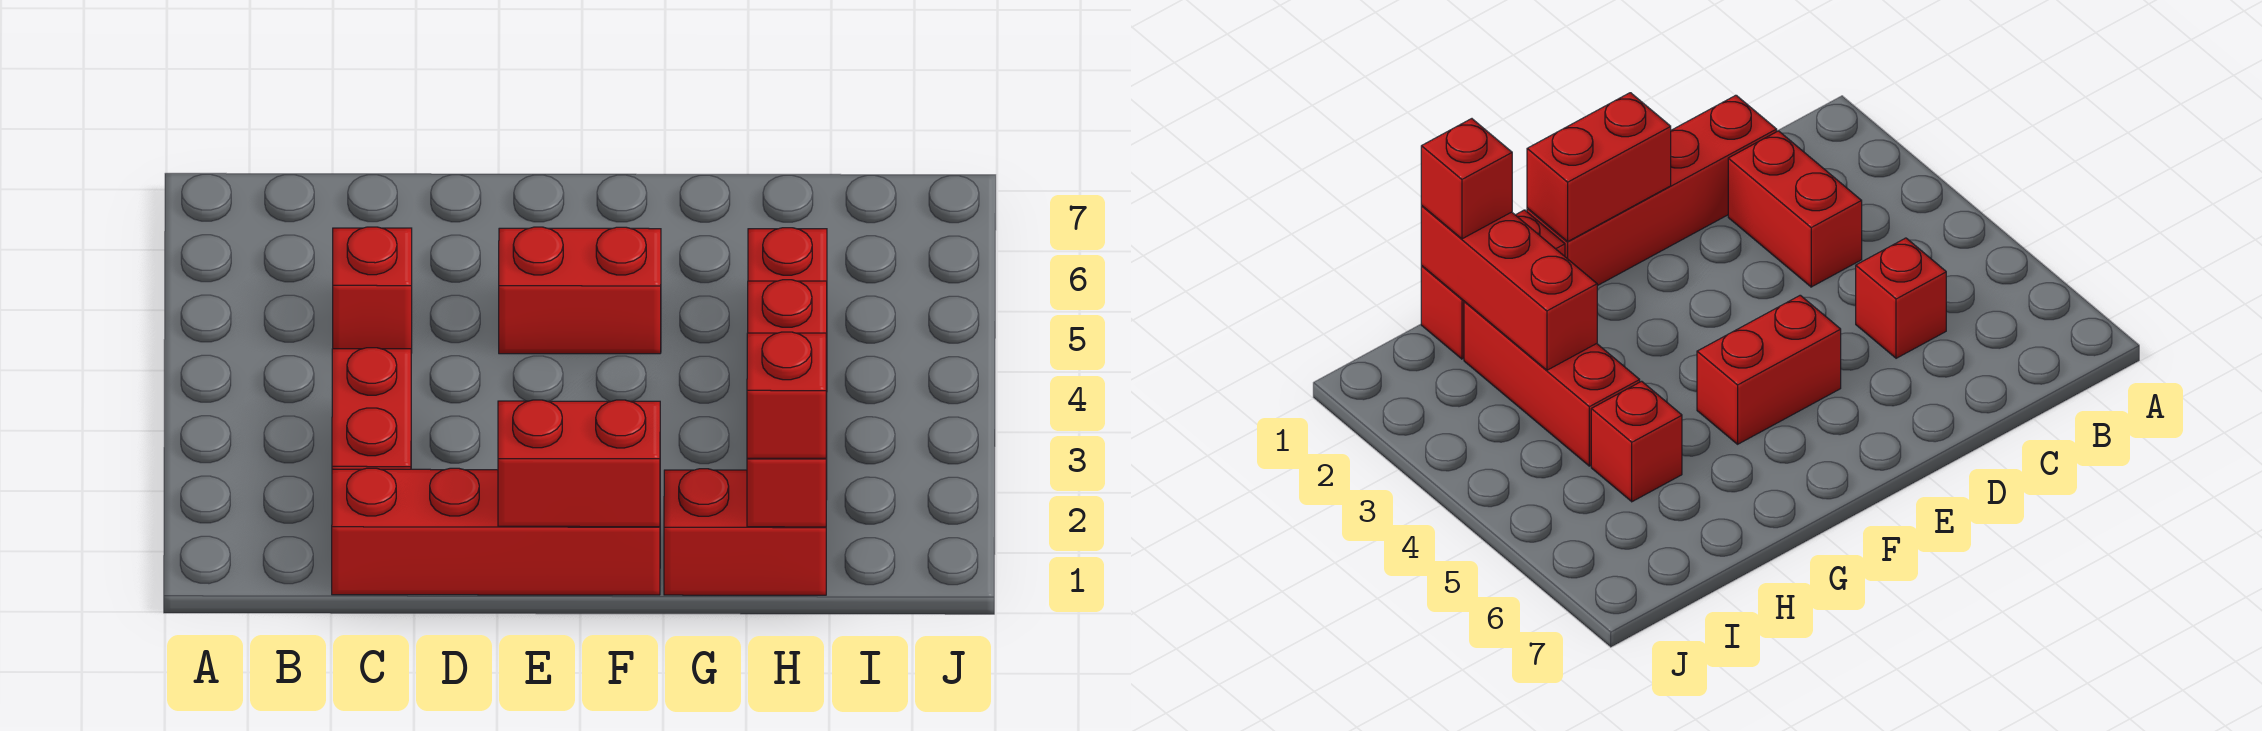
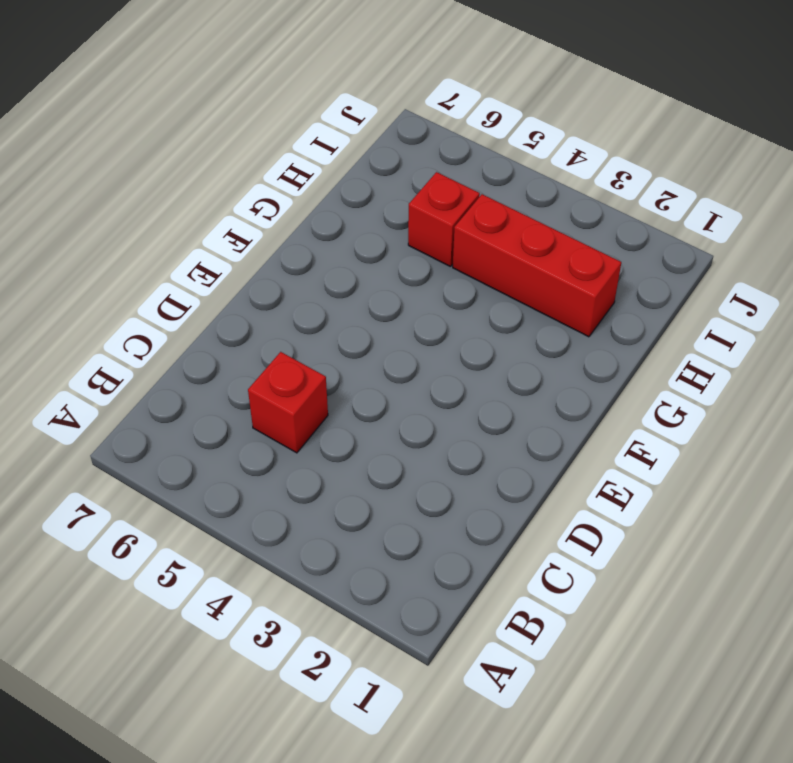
none -> red brick C1:F1 level 1
none -> red brick C2:C3 level 1

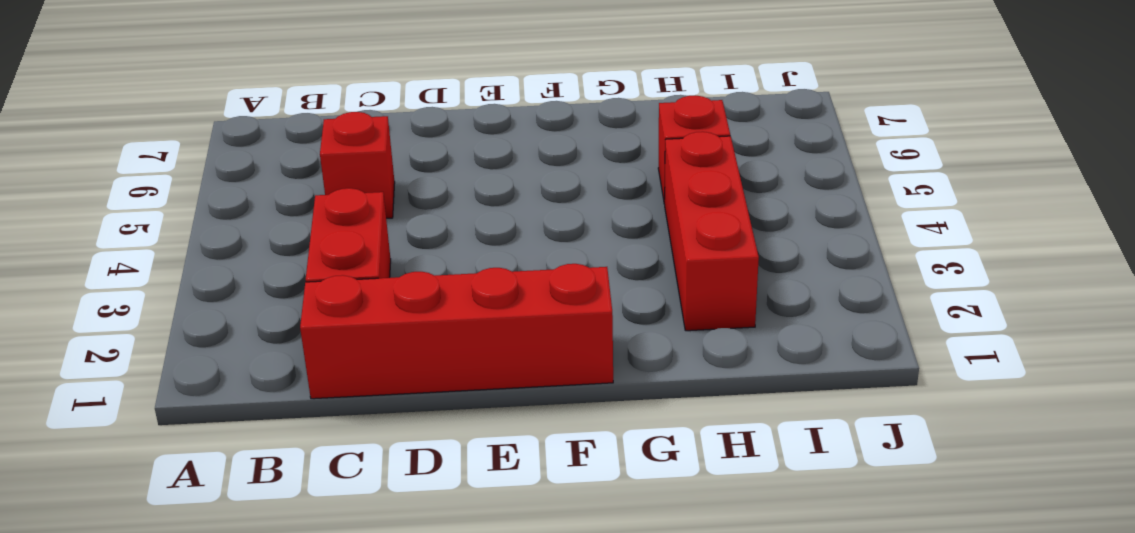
none -> red brick E5:F5 level 1
none -> red brick G1:H1 level 1

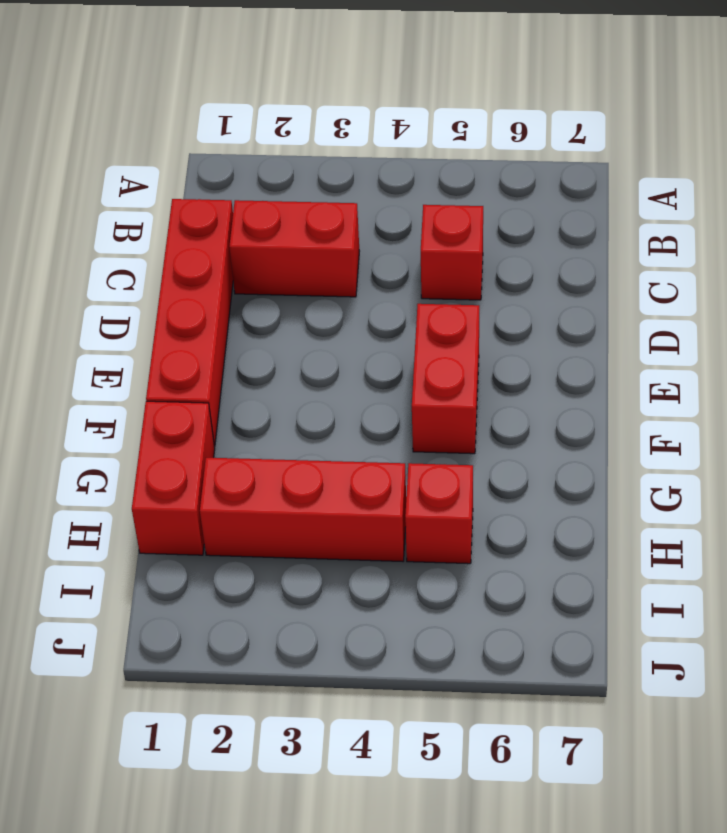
none -> red brick E1:F1 level 2
none -> red brick H1:H3 level 2

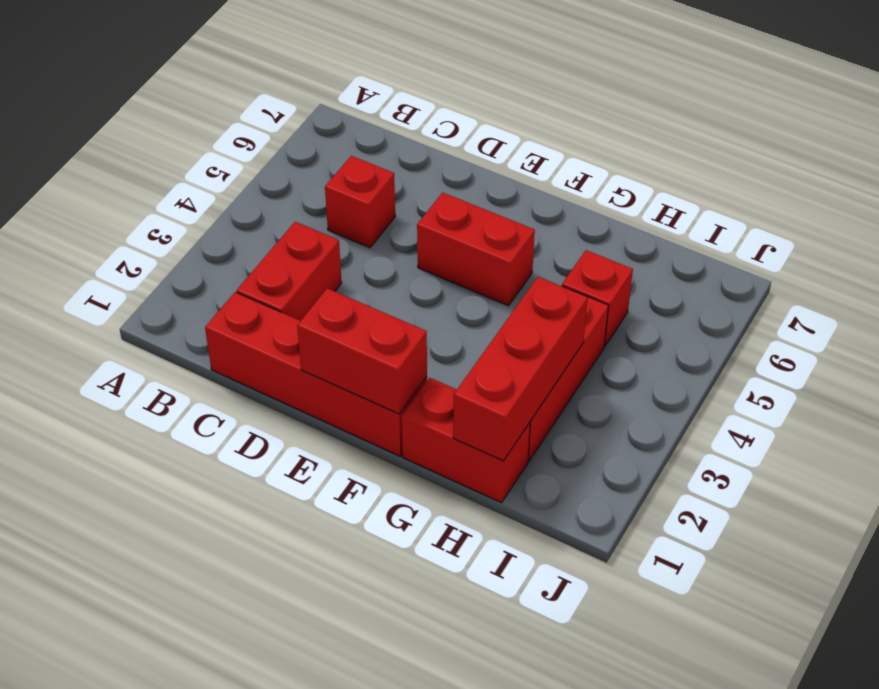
none -> red brick H1 level 3

